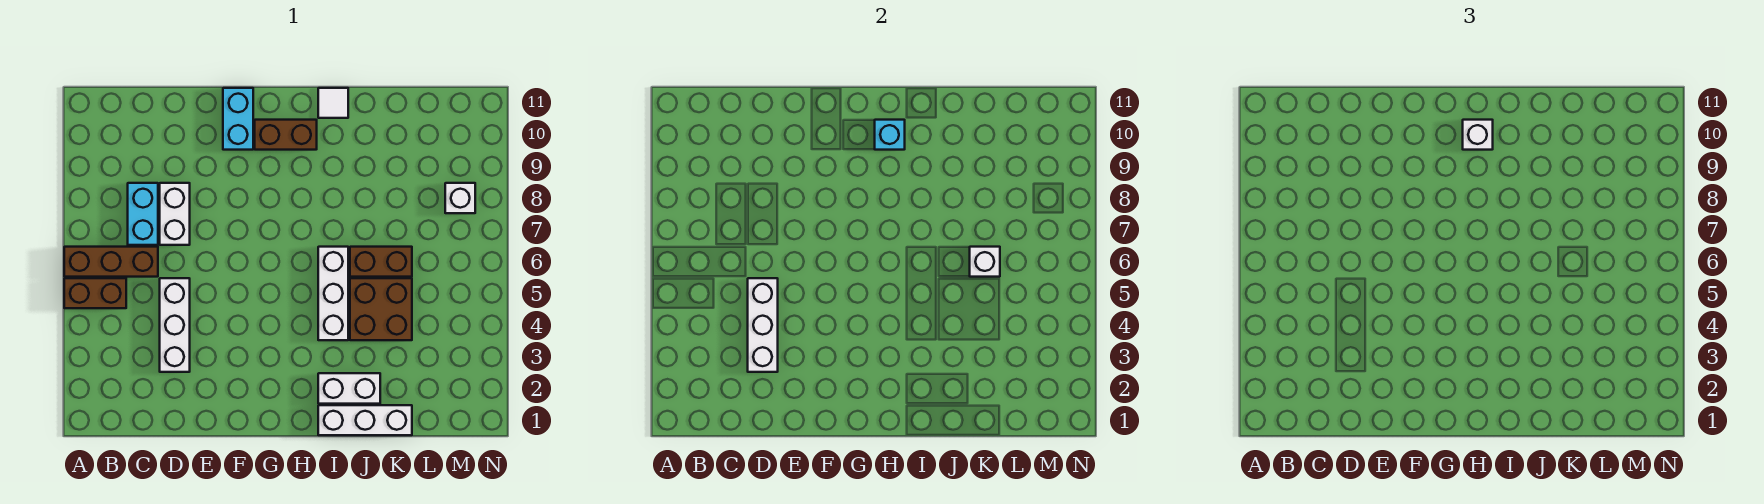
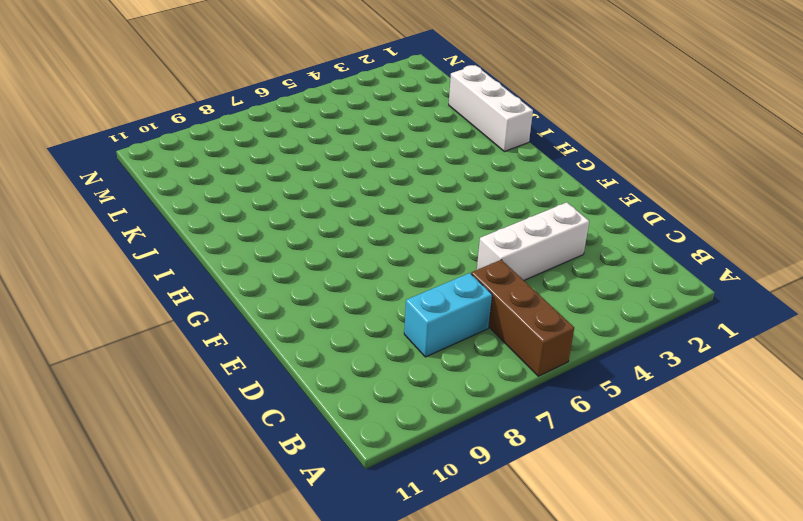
none -> brown brick A5:B5 level 1
none -> white brick D7:D8 level 1
none -> cyan brick F10:F11 level 1

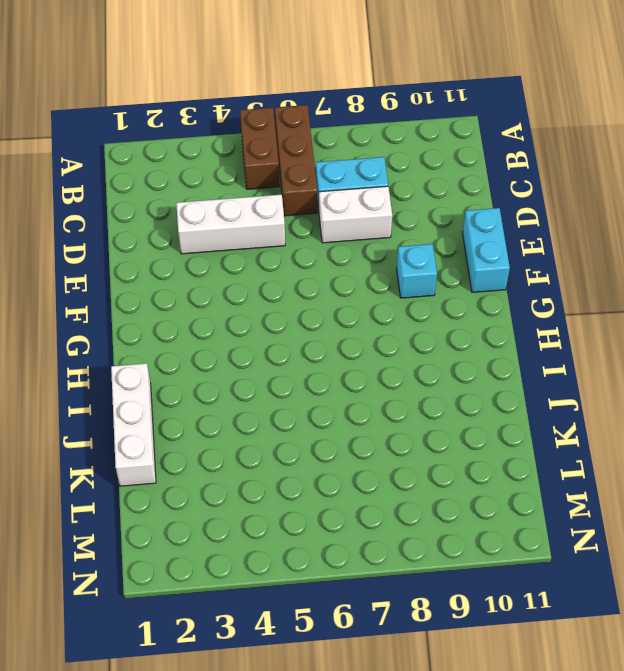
cyan brick E11:F11 level 1 -> cyan brick F10:F11 level 1
cyan brick F9 level 1 -> cyan brick H10 level 2
none -> brown brick G10:H10 level 1
none -> white brick I2:J2 level 1
none -> white brick I4:I6 level 1

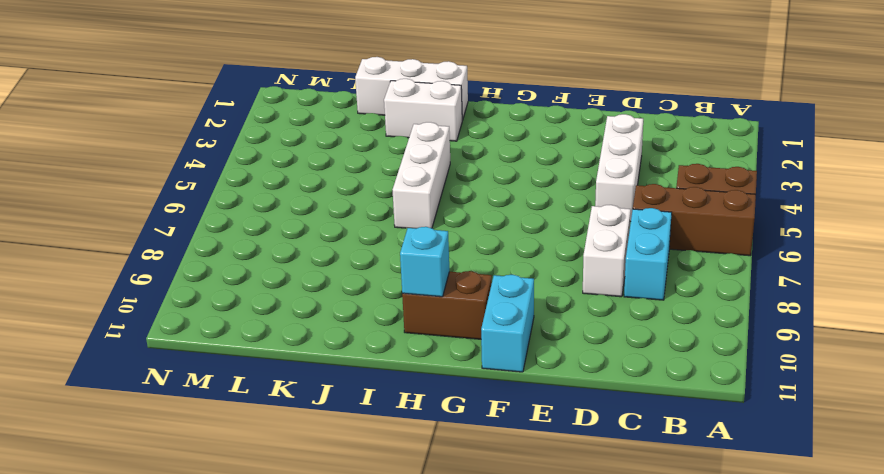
none -> white tile I11 level 1
none -> brown brick J4:K5 level 1
none -> brown brick J6:K6 level 1

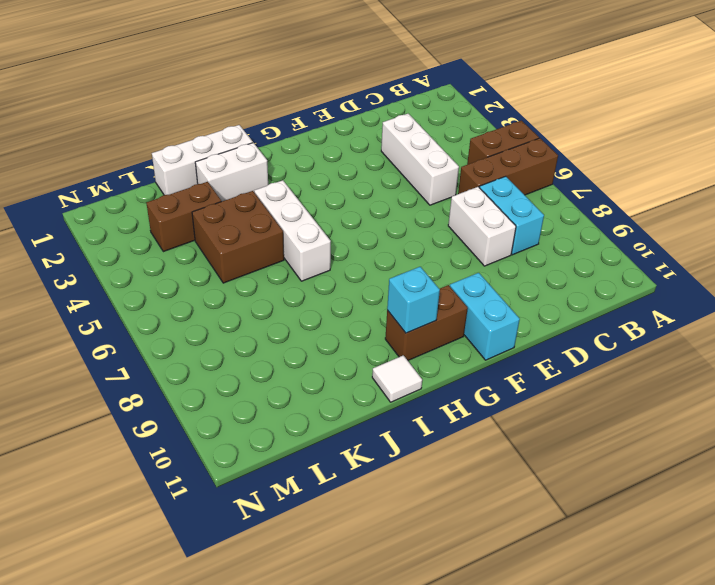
brown brick K3:L3 level 1 -> brown brick J6:K6 level 1
none -> white brick M8 level 1
none -> white brick D3:D5 level 2
none -> white brick K6 level 2

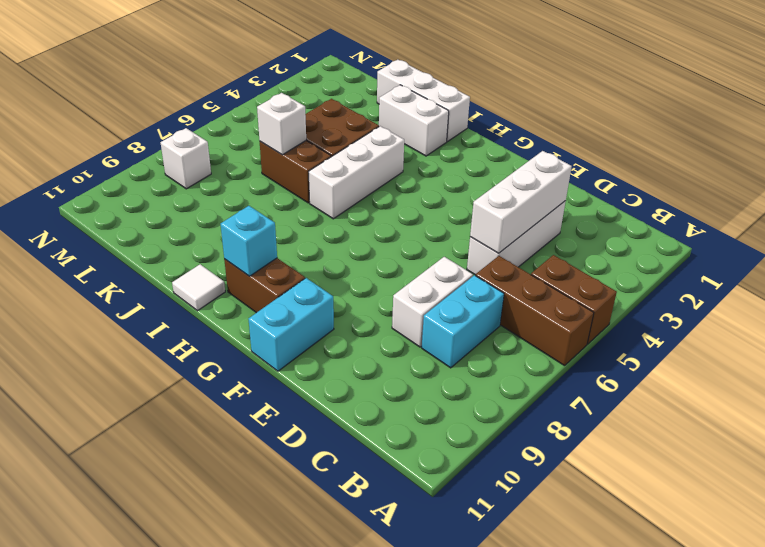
none -> white brick H10 level 3

